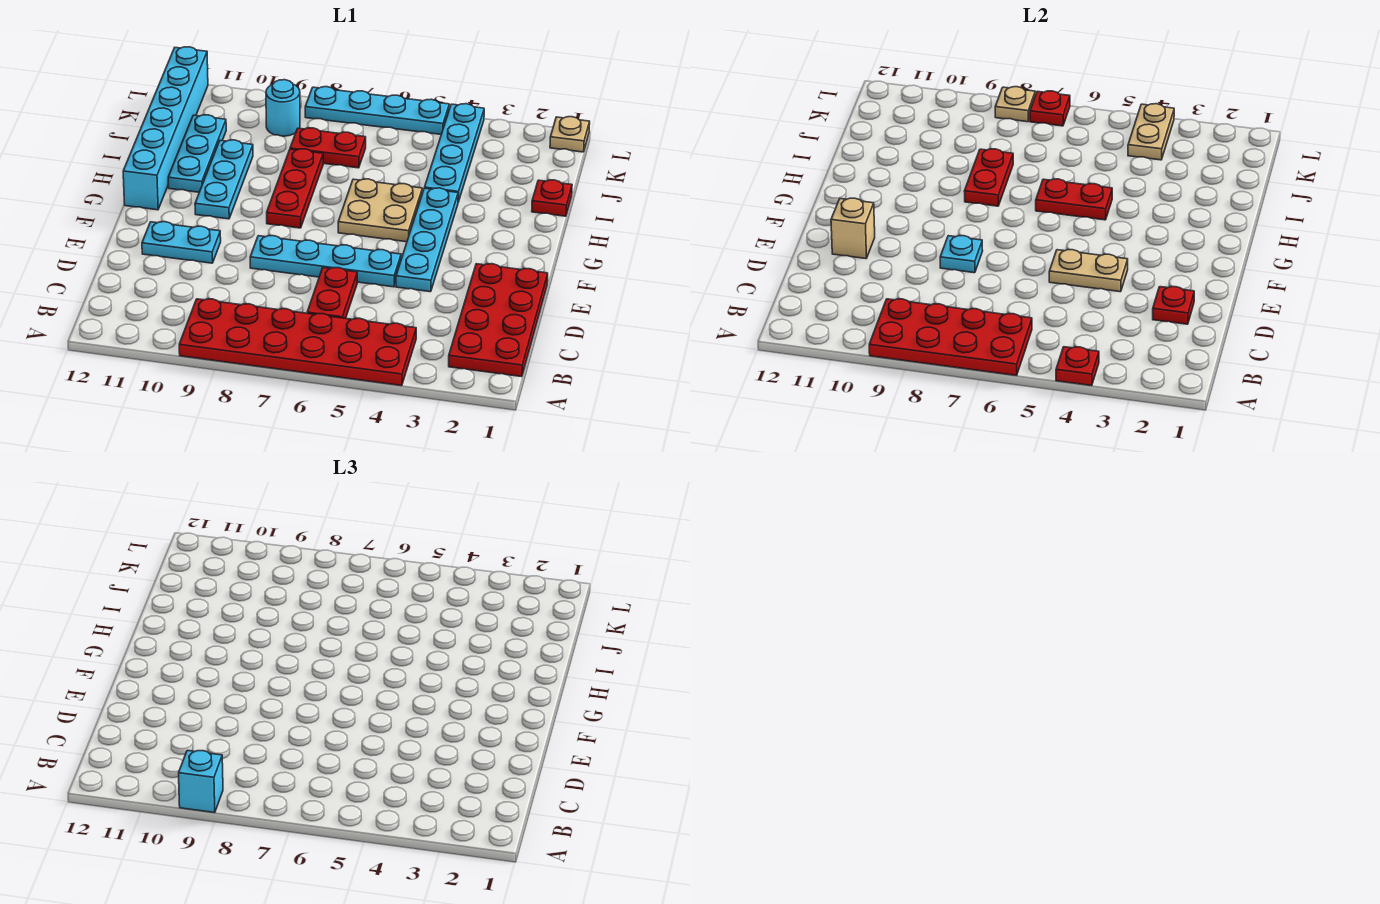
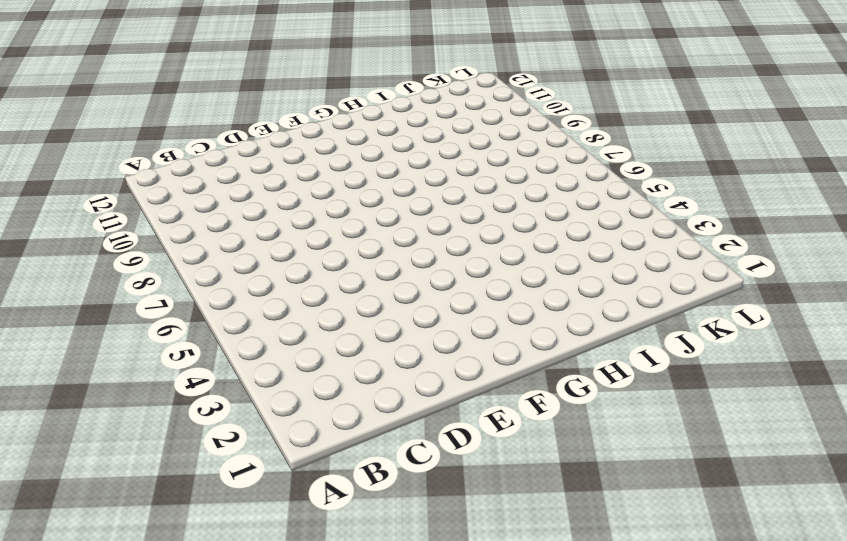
none -> red plate A4:B9 level 1
none -> red plate B1:E2 level 1
none -> red plate C6:D6 level 1

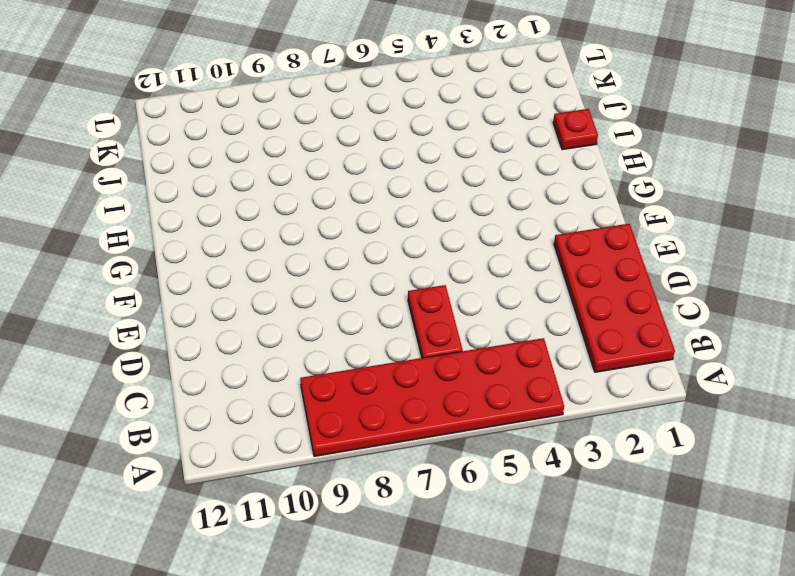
none -> cyan plate E4:H4 level 1
none -> cyan plate E5:E8 level 1
none -> cyan plate E10:E11 level 1

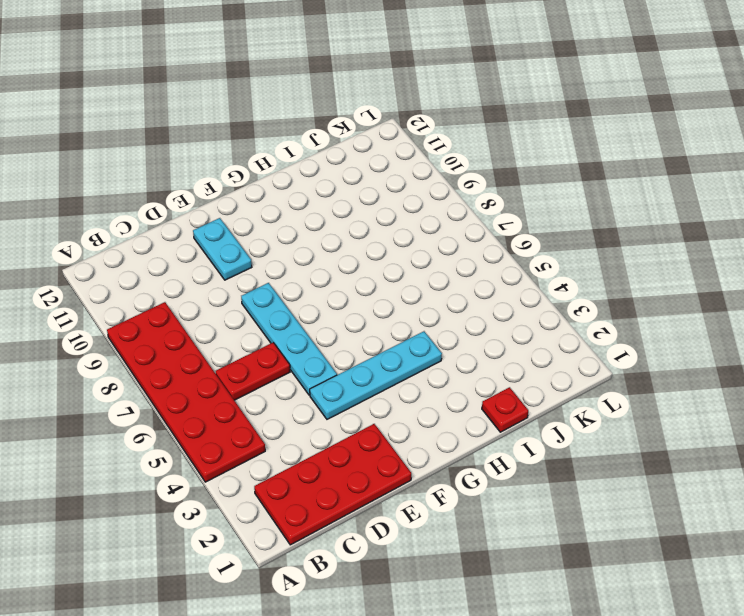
none -> tan plate G5:H6 level 1
none -> red plate G8:I8 level 1
none -> cyan plate G10:I10 level 1

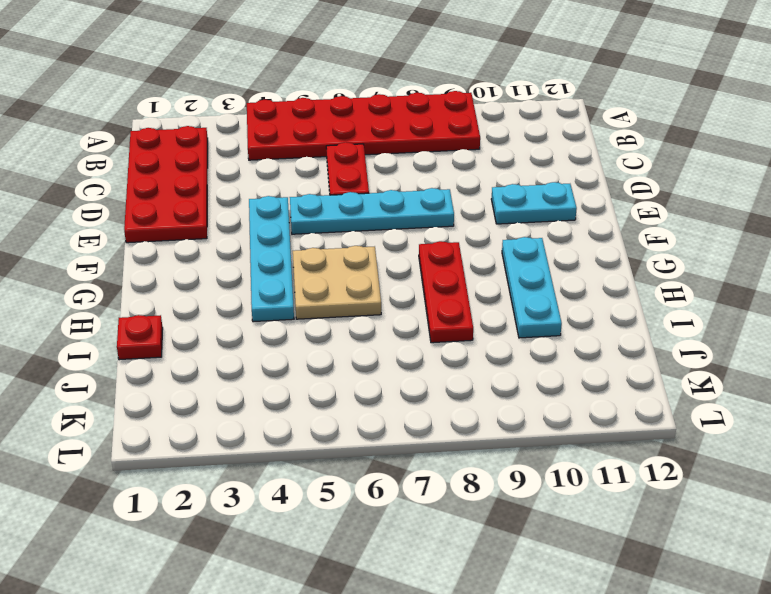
none -> cyan brick G12:L12 level 1
none -> cyan plate H11:J11 level 1
none -> cyan plate I4:L4 level 1

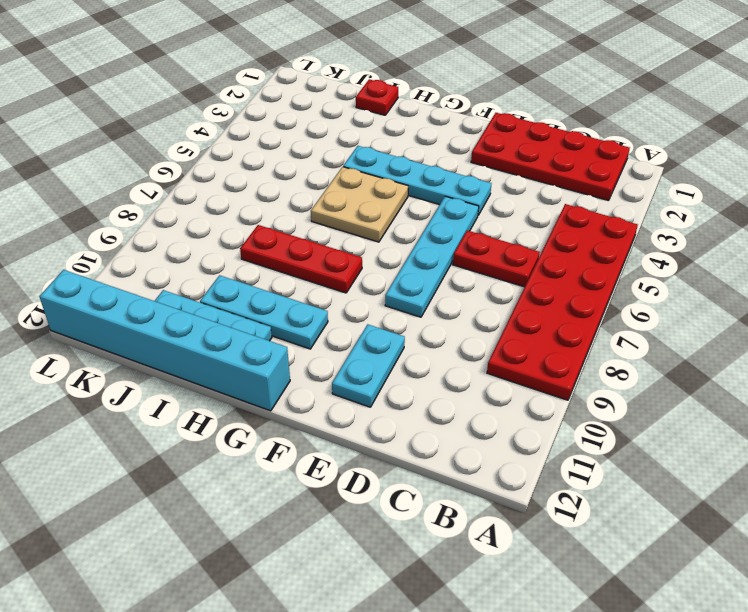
none -> cyan plate I4:L4 level 1
none -> red plate J7:J8 level 1
none -> cyan round brick K9 level 1

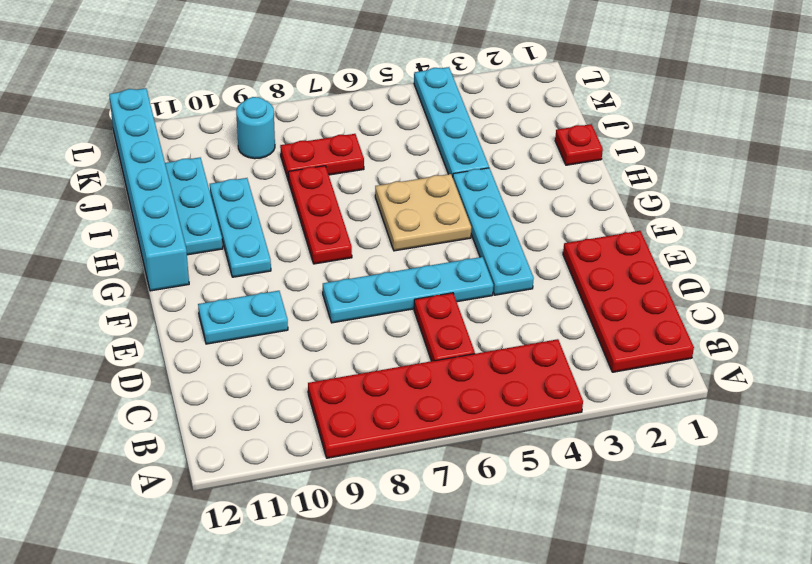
none -> tan plate L1 level 1
none -> cyan plate L5:L8 level 1
none -> red plate A4 level 2

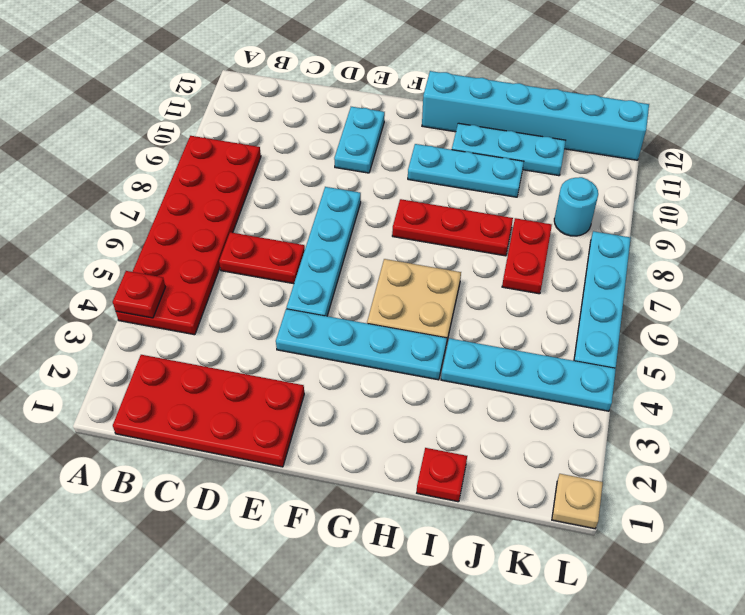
none -> red plate A6:B9 level 2
none -> red plate D2 level 2
none -> tan plate E4:E5 level 2

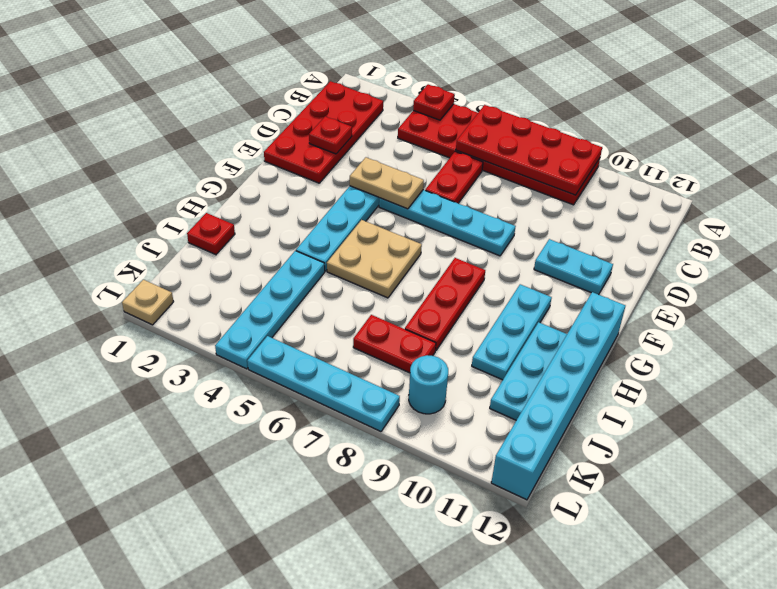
none -> cyan plate E8 level 2
none -> tan brick E11 level 2
none -> red plate H5:H6 level 2

